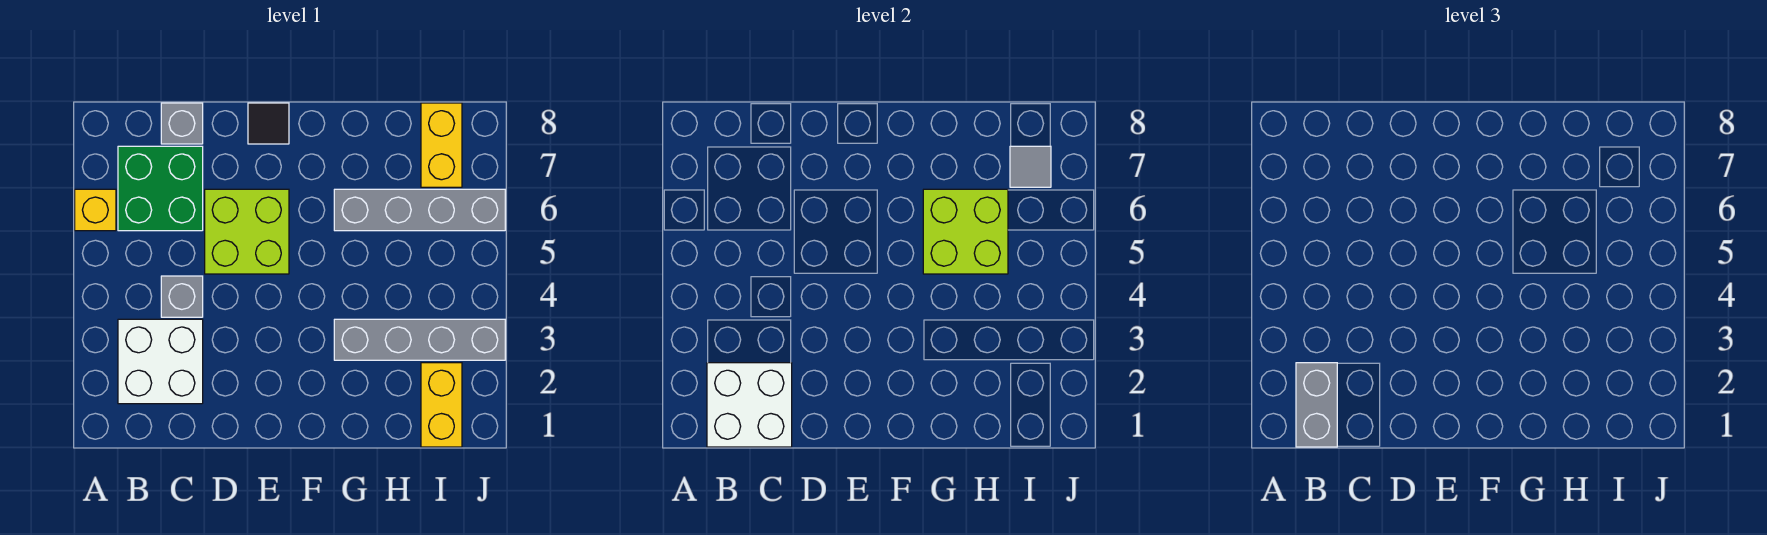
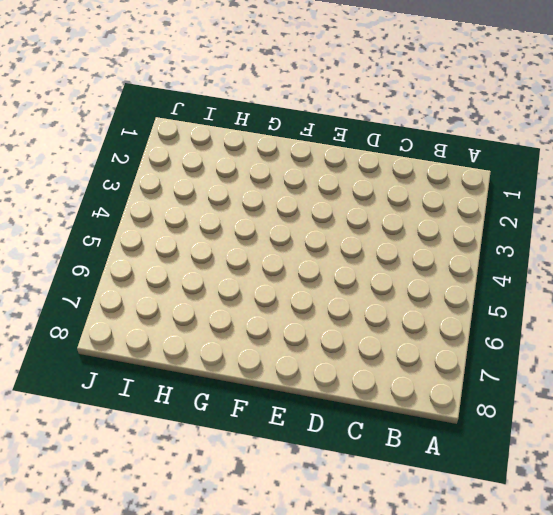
none -> yellow brick A6 level 1
none -> white brick B2:C3 level 1
none -> green brick B6:C7 level 1

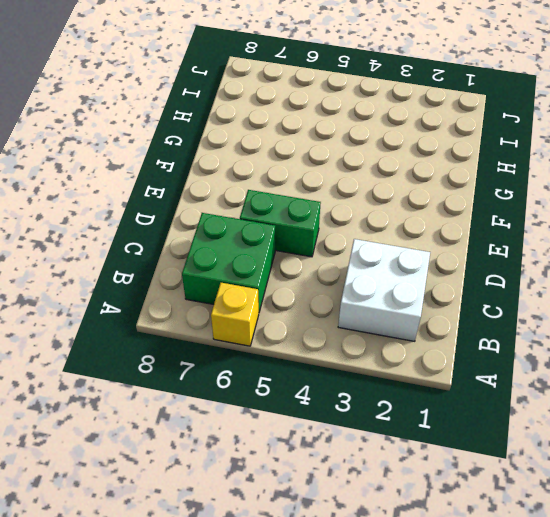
green brick D5:D6 level 1 -> lime brick D5:E6 level 1
none -> grey brick C4 level 1
none -> grey brick C8 level 1
none -> black tile E8 level 1

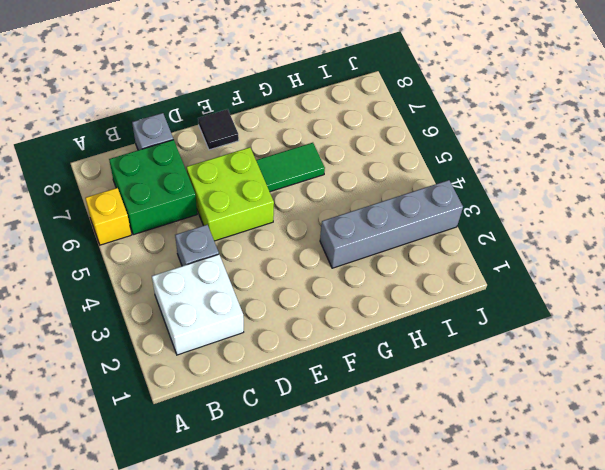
green tile F6:G6 level 1 -> grey brick G6:J6 level 1
none -> yellow brick I1:I2 level 1
none -> yellow brick I7:I8 level 1
none -> white brick B1:C2 level 2

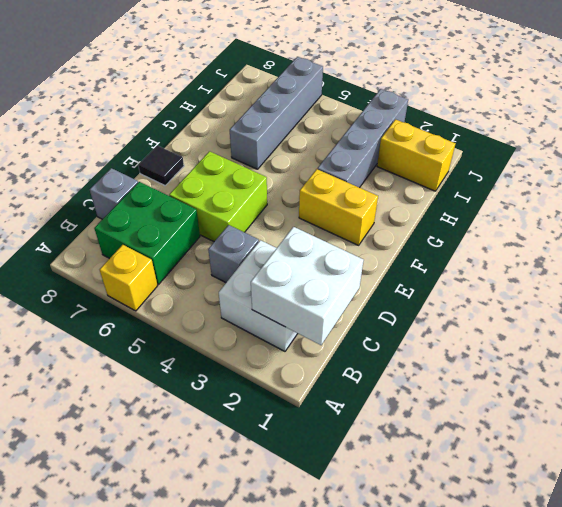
yellow brick F2:F3 level 1 -> yellow brick I7:I8 level 1
none -> lime brick G5:H6 level 2
none -> grey tile I7 level 2
none -> grey brick B1:B2 level 3

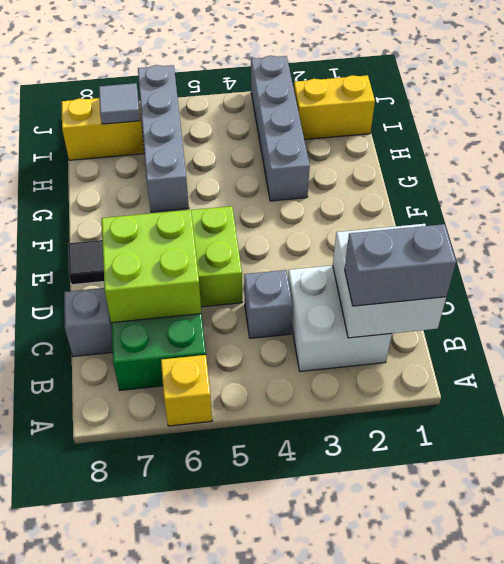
lime brick C6:D7 level 2 -> lime brick G5:H6 level 2

